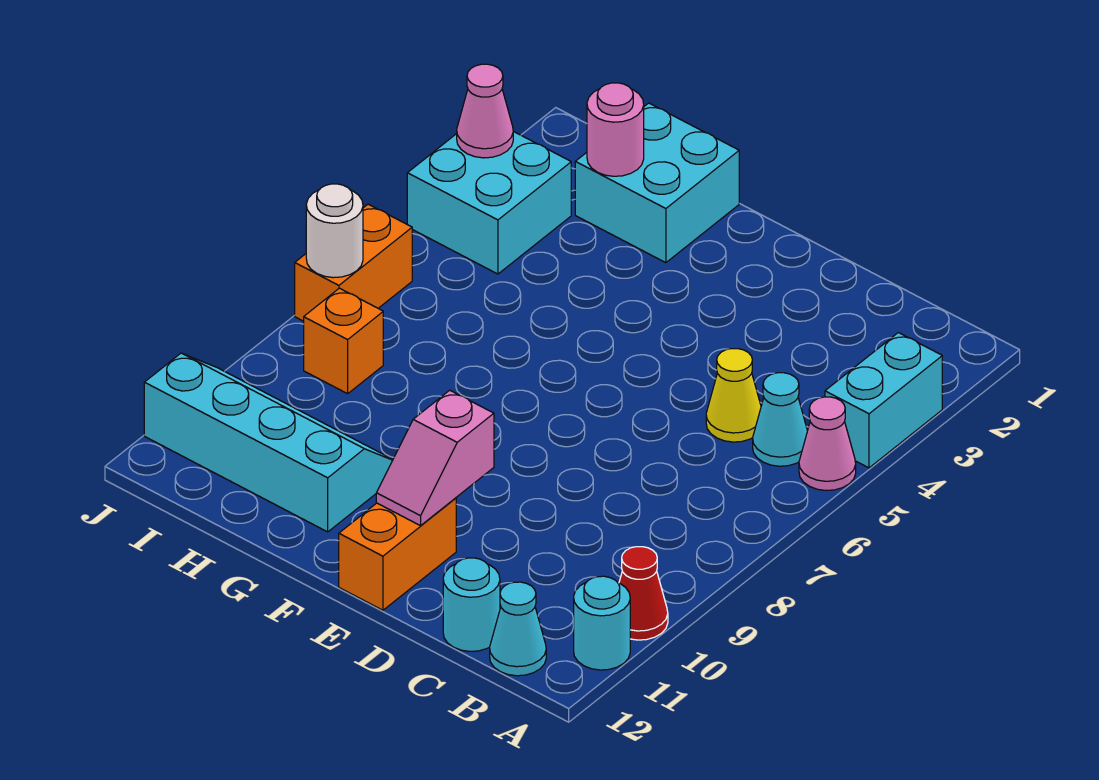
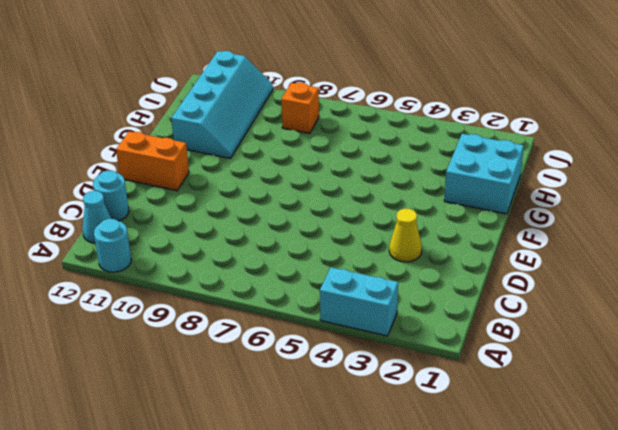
yellow cone D3 level 1 -> yellow cone C5 level 1
none -> pink cone A5 level 1
none -> red cone A10 level 1
none -> cyan cone B5 level 1

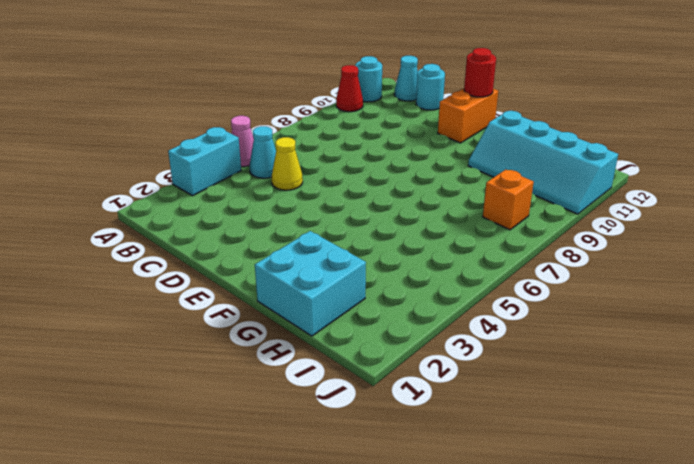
red round brick E12 level 2 -> none
none -> cyan brick I3:J4 level 1
none -> orange brick J6:J7 level 1
none -> pink slope E10:E11 level 2 top 10

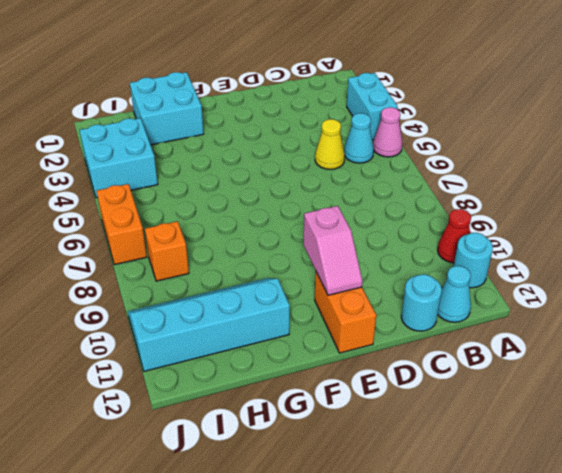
none -> pink round brick H2 level 2
none -> pink cone J3 level 2
none -> white round brick J7 level 2

